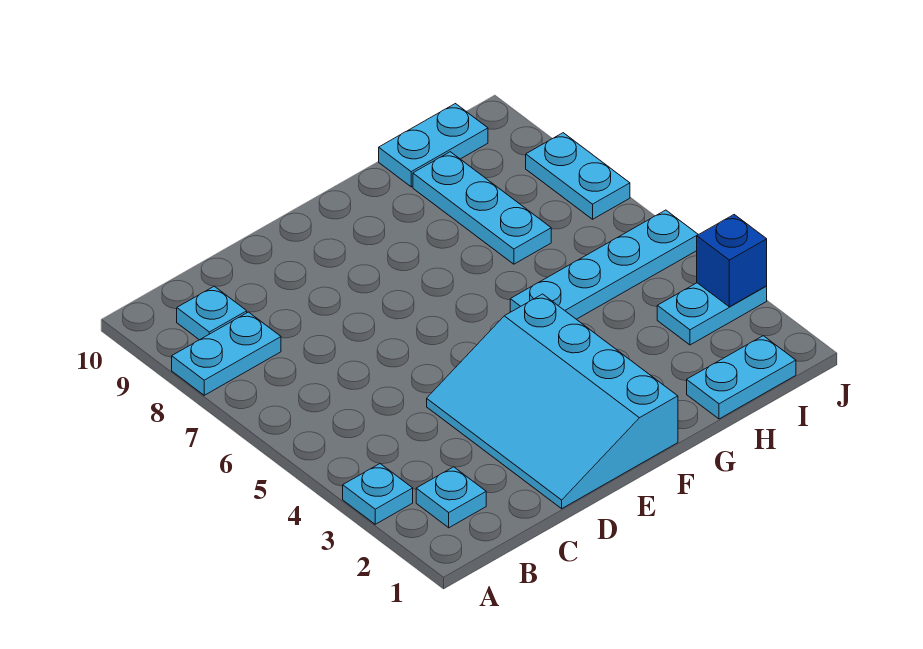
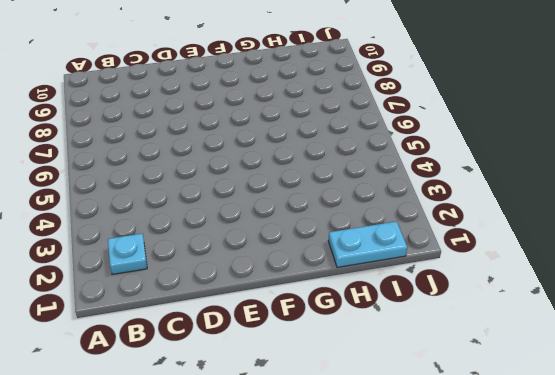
none -> cyan plate A3 level 1
none -> cyan plate A8:B8 level 1
none -> cyan plate B9 level 1

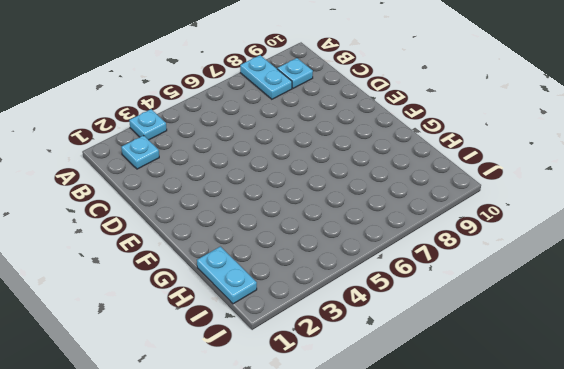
none -> cyan slope D1:F4 level 1 top F
none -> cyan plate G5:J5 level 1
none -> cyan plate H7:H9 level 1

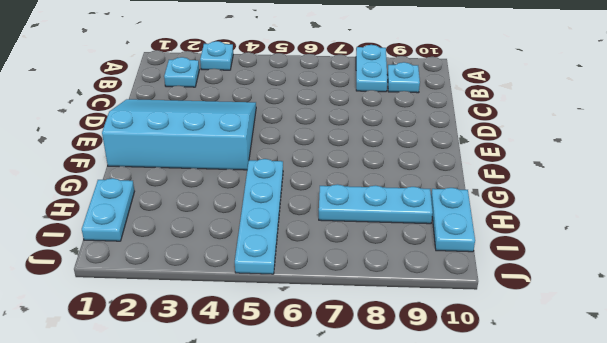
none -> cyan plate I3:J3 level 1
none -> cyan plate J7:J8 level 1
none -> blue brick J3 level 2

